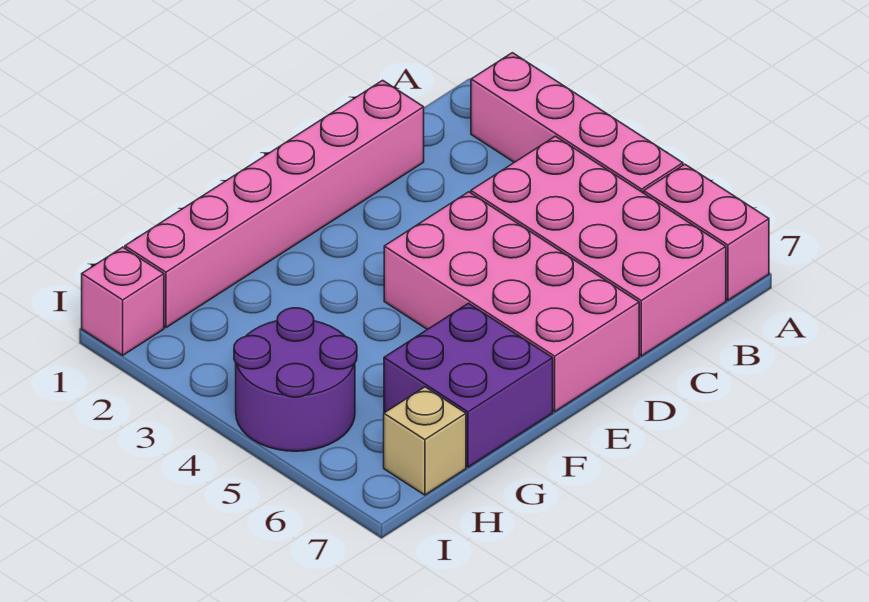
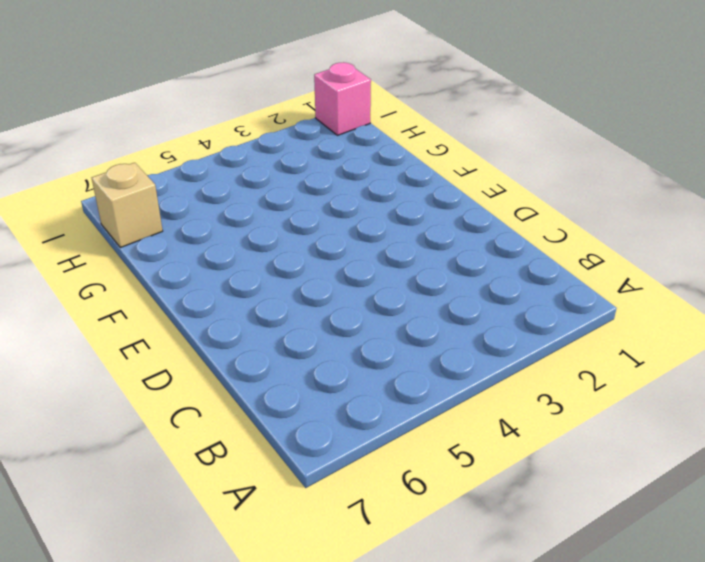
none -> pink brick A2:A5 level 1
none -> pink brick A6:A7 level 1

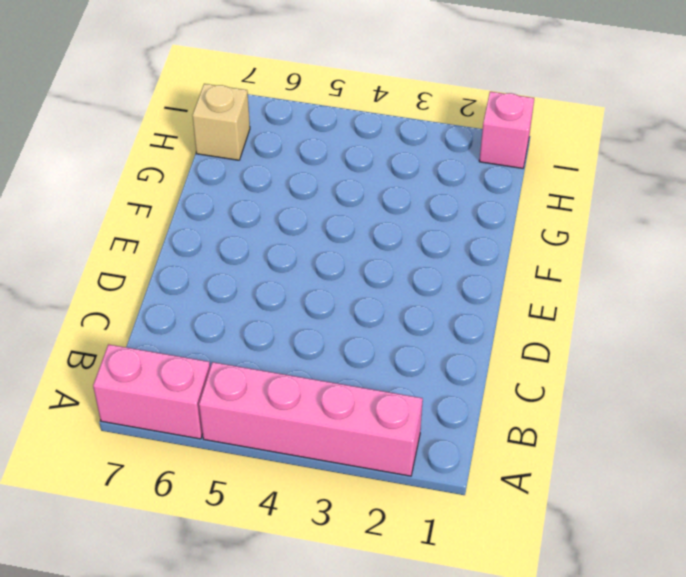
none -> pink brick B4:C7 level 1
none -> pink brick C1:H1 level 1

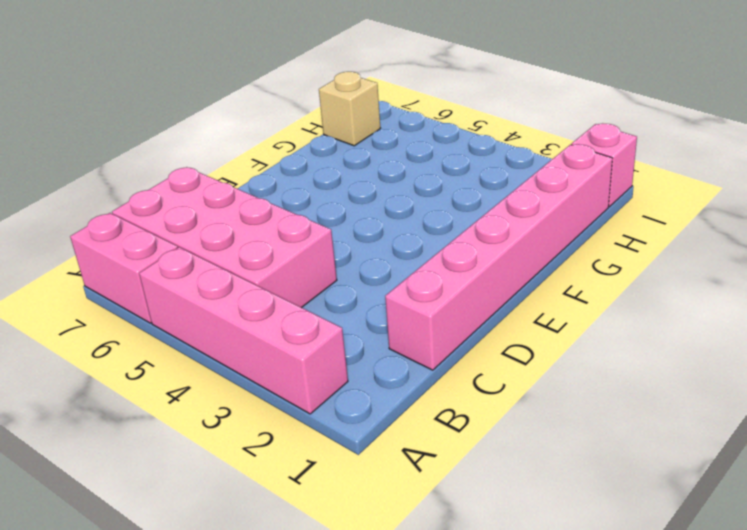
none -> pink brick D4:E7 level 1
none -> purple brick F6:G7 level 1

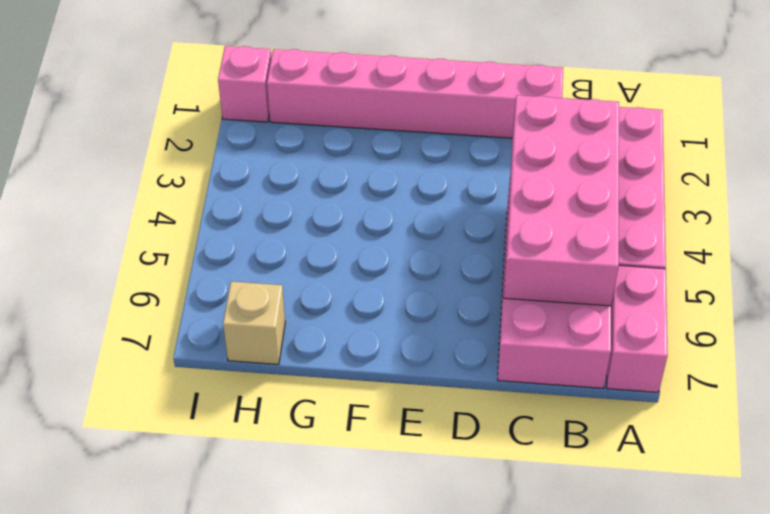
pink brick B3:C6 level 2 -> pink brick D4:E7 level 1
none -> purple brick F6:G7 level 1
none -> purple round brick H4:I5 level 1

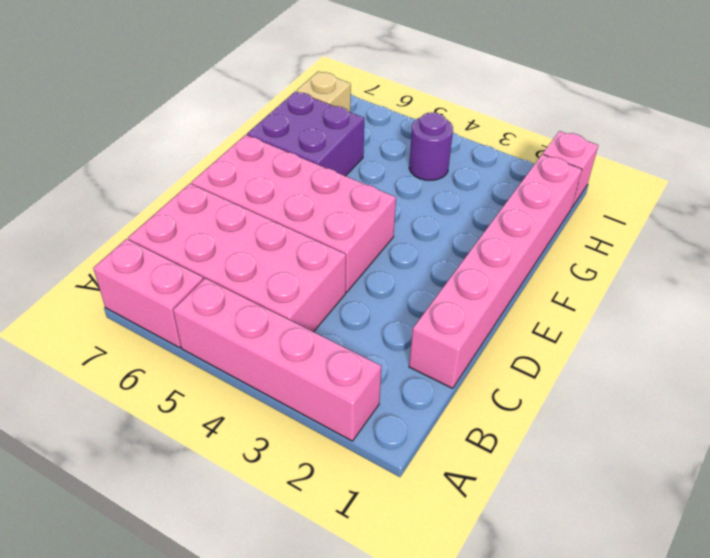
purple round brick H4 level 1 -> purple round brick H4:I5 level 1

